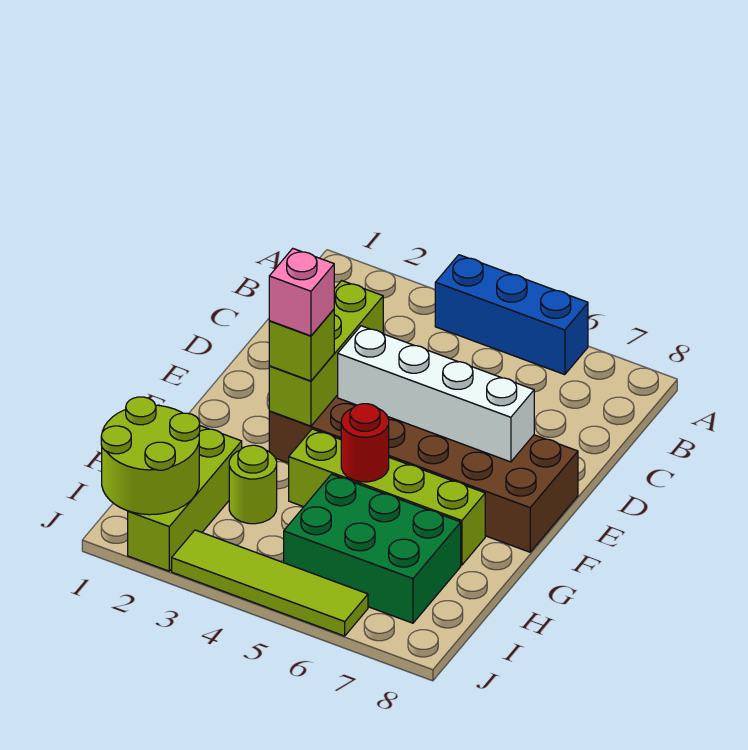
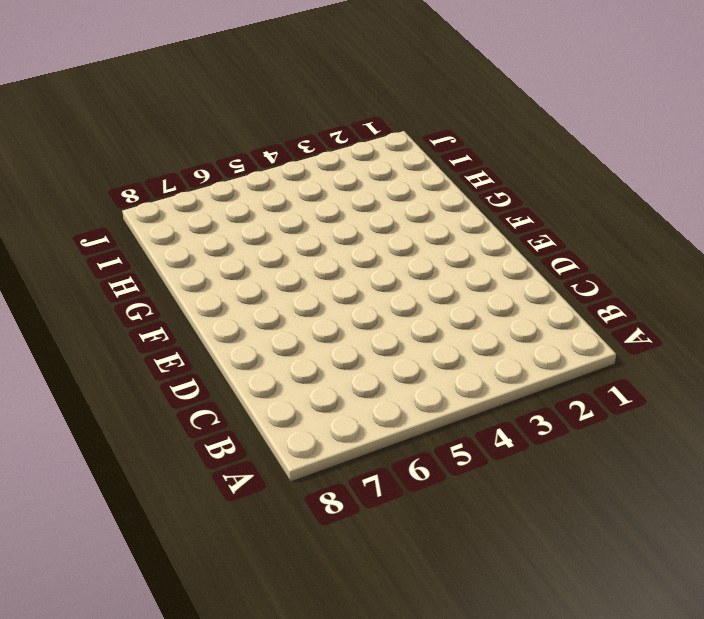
none -> blue brick A4:A6 level 1
none -> brown brick E3:F8 level 1
none -> lime brick G4:G7 level 1

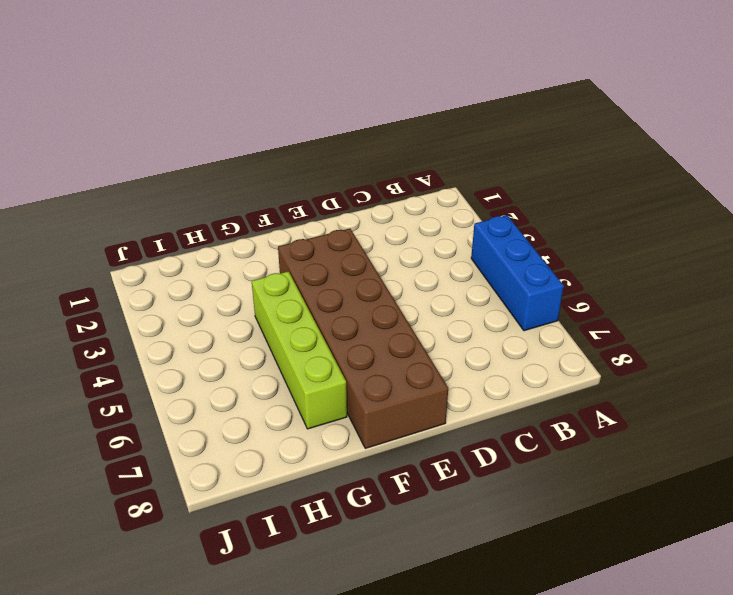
none -> lime brick H2:J2 level 1
none -> lime round brick H3 level 1
none -> green brick H5:I7 level 1

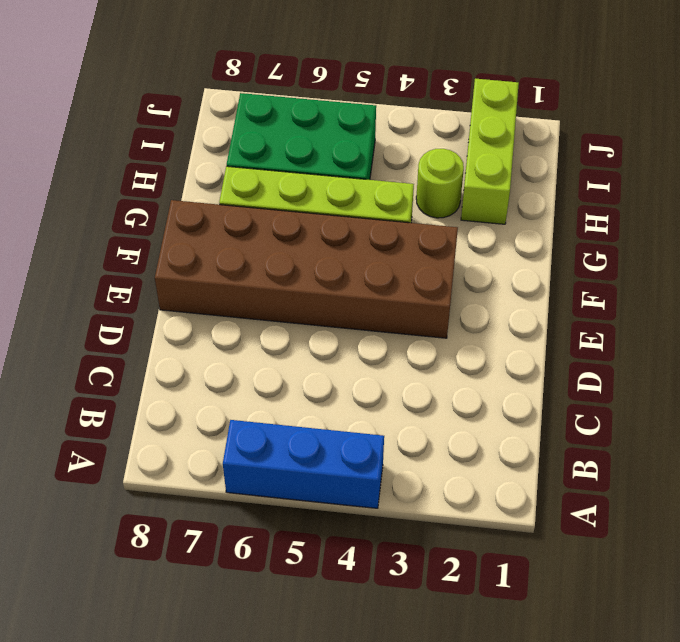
none -> lime tile J3:J6 level 1
none -> lime brick D3:F3 level 2
none -> white brick E4:E7 level 2

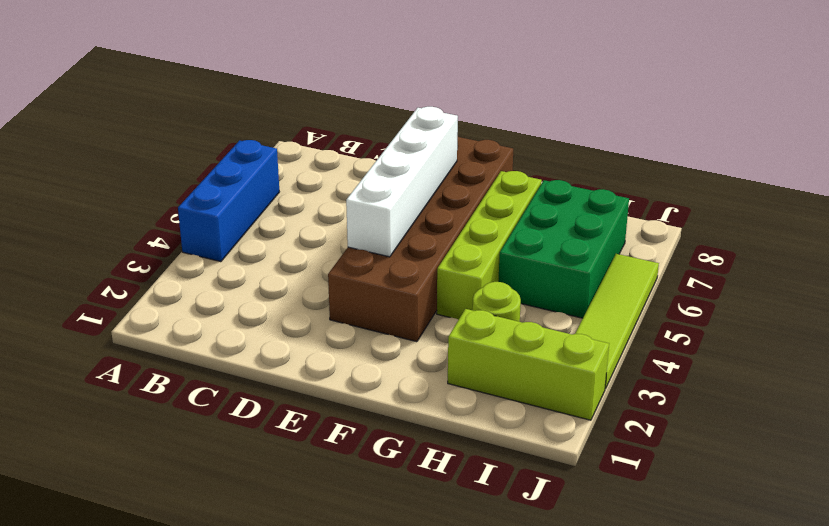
none -> lime brick D3:F3 level 2
none -> red round brick G5 level 2
none -> lime round brick I1:J2 level 2

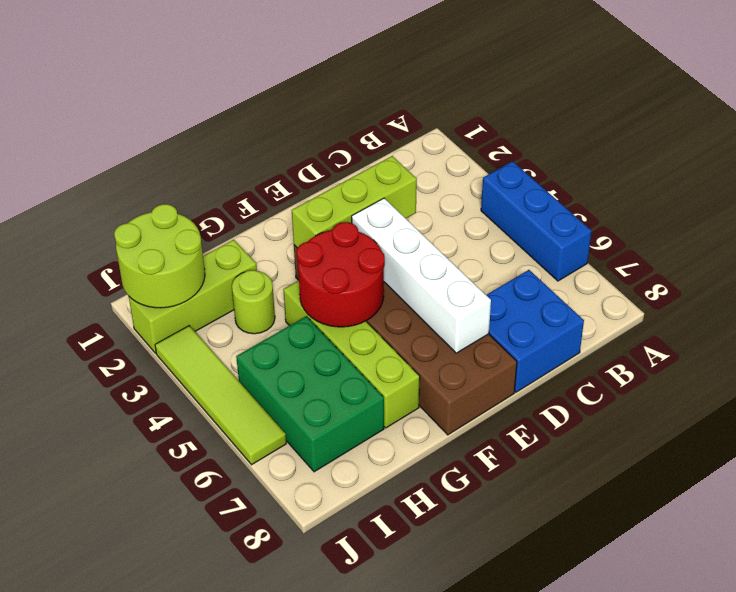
blue brick C7:D8 level 1 -> none
red round brick F4:G5 level 2 -> red round brick G5 level 2
none -> lime brick F3 level 3
none -> pink brick F3 level 4

